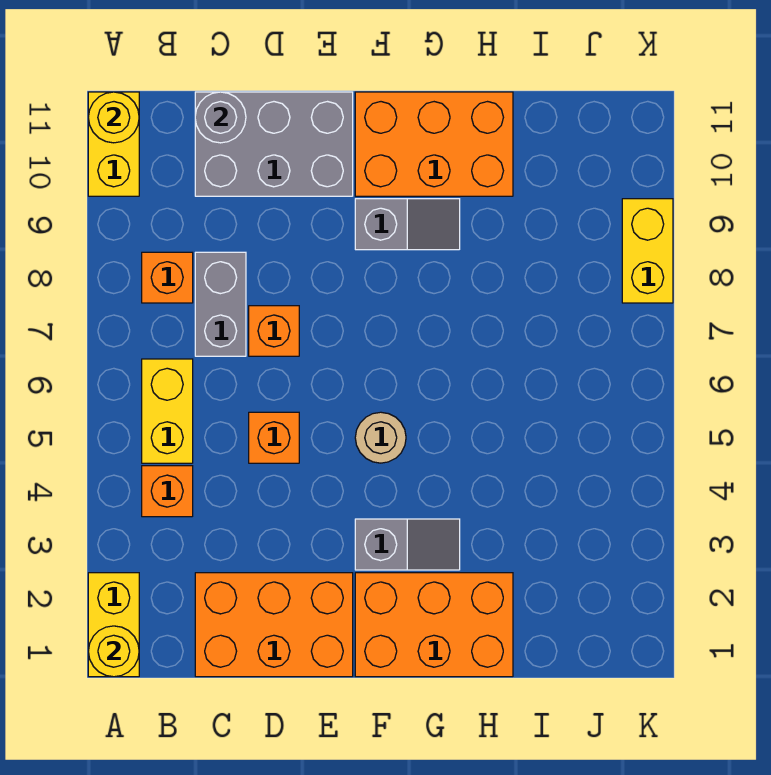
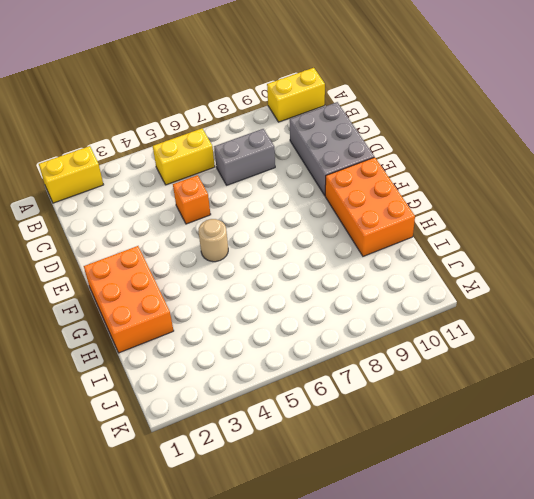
none -> orange brick B4 level 1
none -> orange brick B8 level 1
none -> orange brick C1:E2 level 1

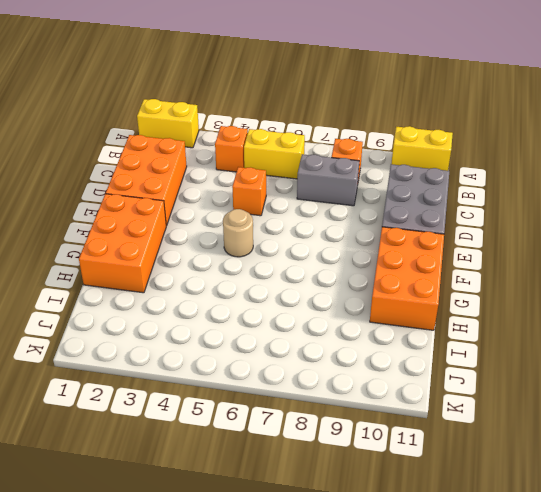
none -> orange brick D7 level 1
none -> grey slope F3:G3 level 1 top F
none -> grey slope F9:G9 level 1 top F

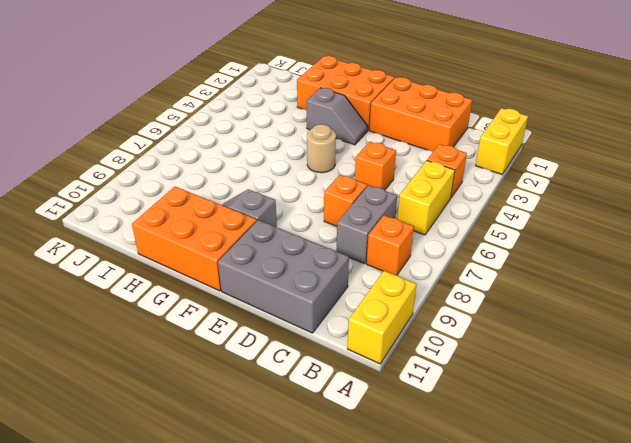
grey slope F3:G3 level 1 top G -> grey slope F3:G3 level 1 top F
none -> yellow brick K8:K9 level 1
none -> yellow round brick A1 level 2
none -> yellow round brick A11 level 2

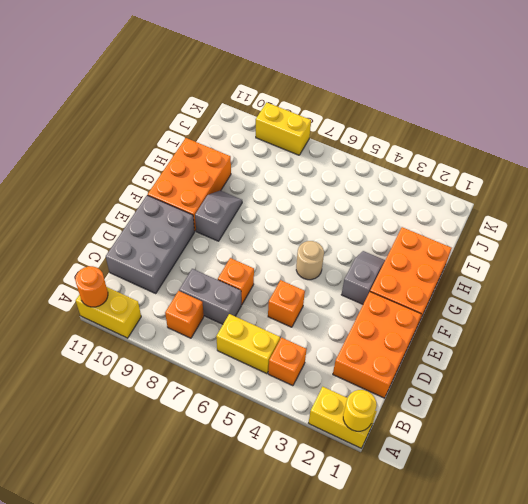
orange round brick A11 level 2 -> yellow round brick A11 level 2
none -> grey round brick C11 level 2

